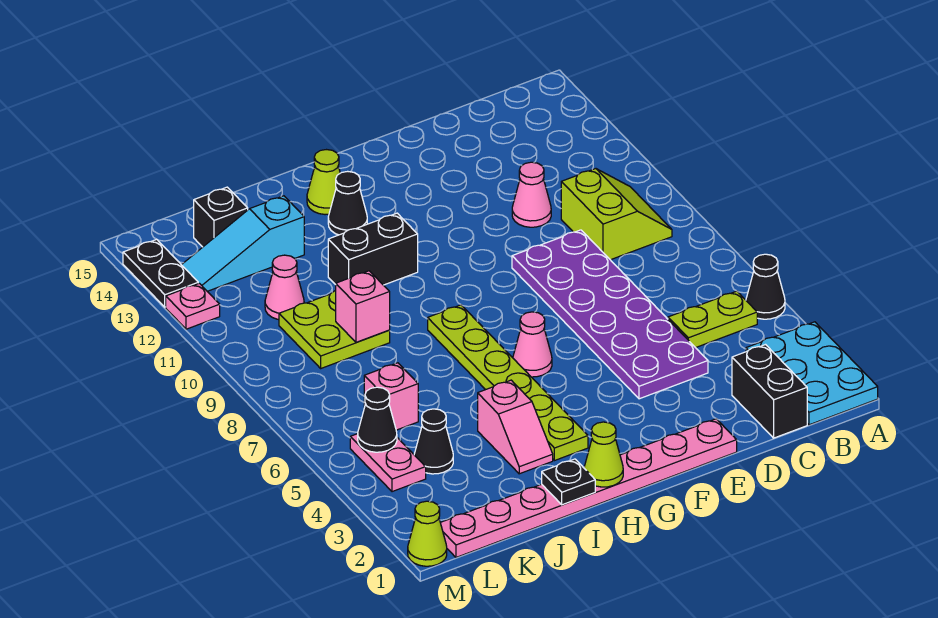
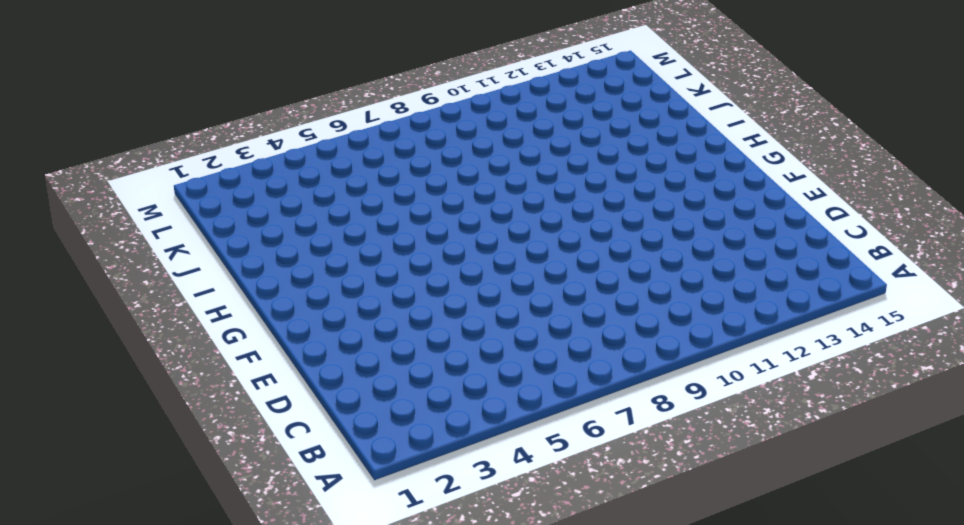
none -> cyan plate A1:B3 level 1
none -> black cone A5 level 1
none -> lime plate B5:C5 level 1

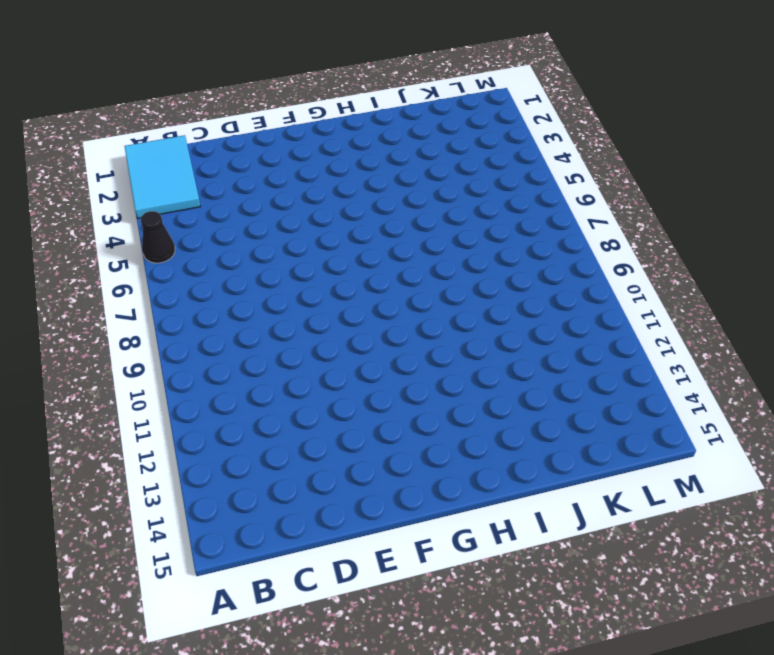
cyan tile A1:B3 level 1 -> cyan plate A1:B3 level 1
none -> lime plate B5:C5 level 1
none -> lime slope B9:C10 level 1 top C
none -> black brick C1:C2 level 1

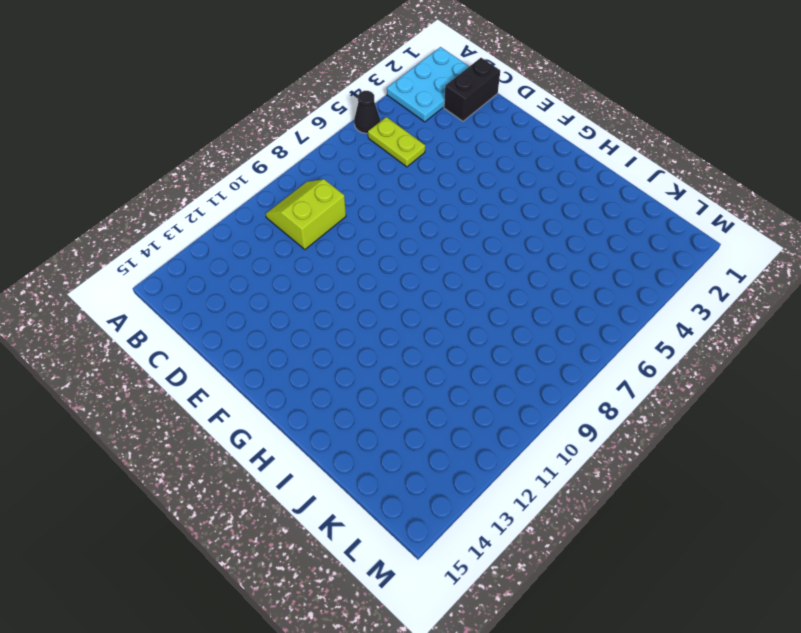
none -> purple plate D4:E9 level 1
none -> pink cone D11 level 1
none -> pink plate E1:L1 level 1

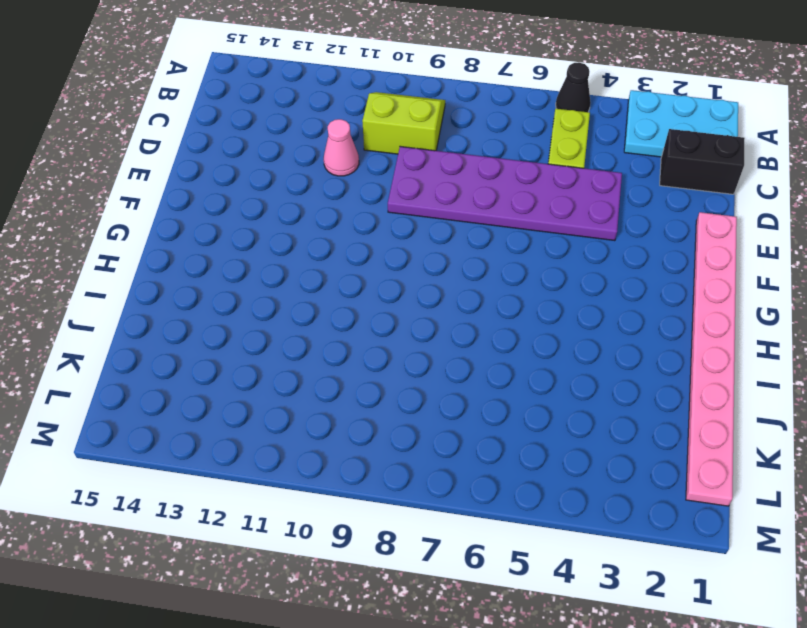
none -> pink cone G6 level 1
none -> lime plate H3:H8 level 1
none -> black brick H11:I11 level 1

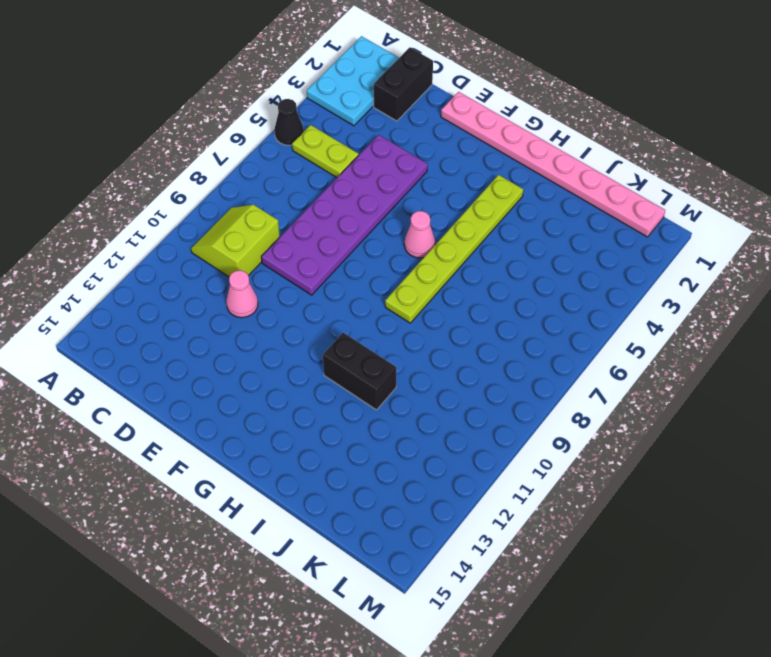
none -> black cone H13 level 1
none -> lime cone H14 level 1
none -> pink slope I3:I4 level 1 top 4

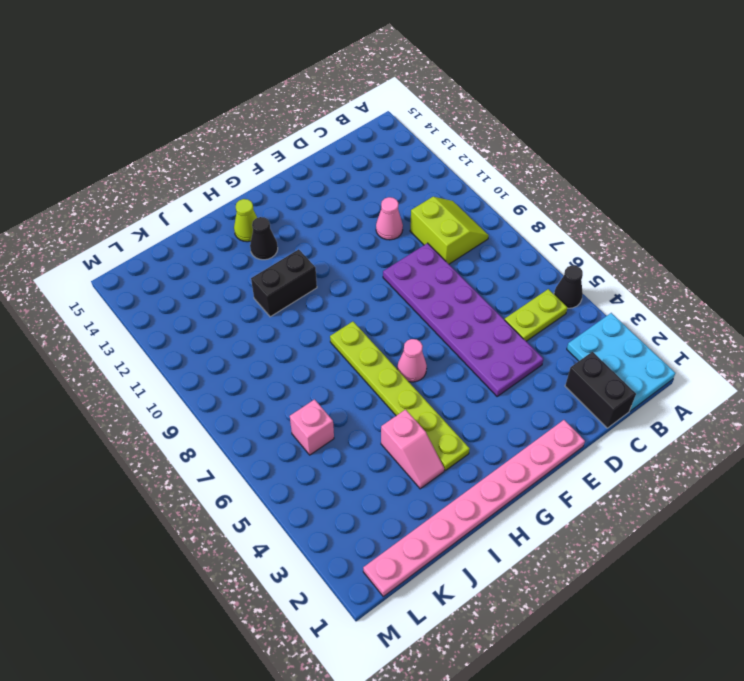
none -> lime plate J9:K10 level 1
none -> cyan slope J13:L13 level 1 top J
none -> black cone K4 level 1

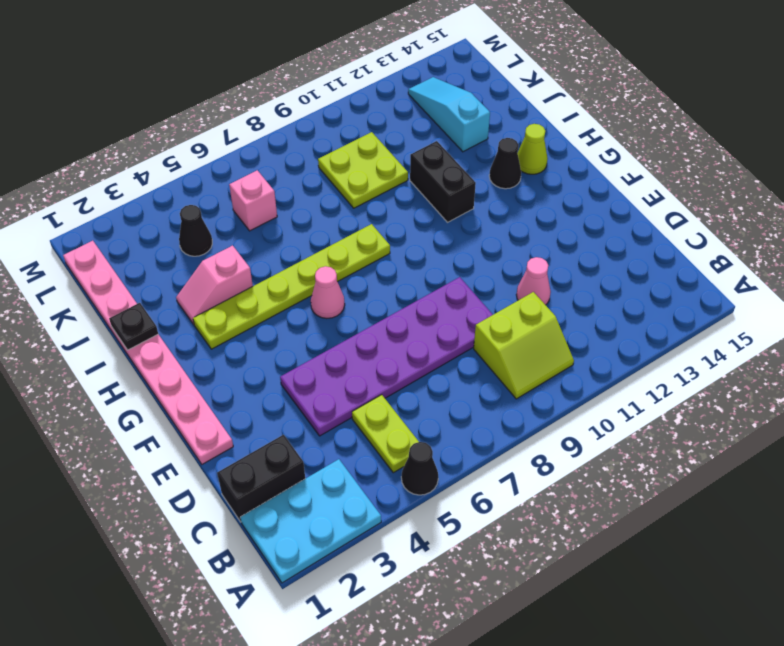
none -> pink cone K11 level 1
none -> black brick K14 level 1
none -> pink plate L4:L5 level 1

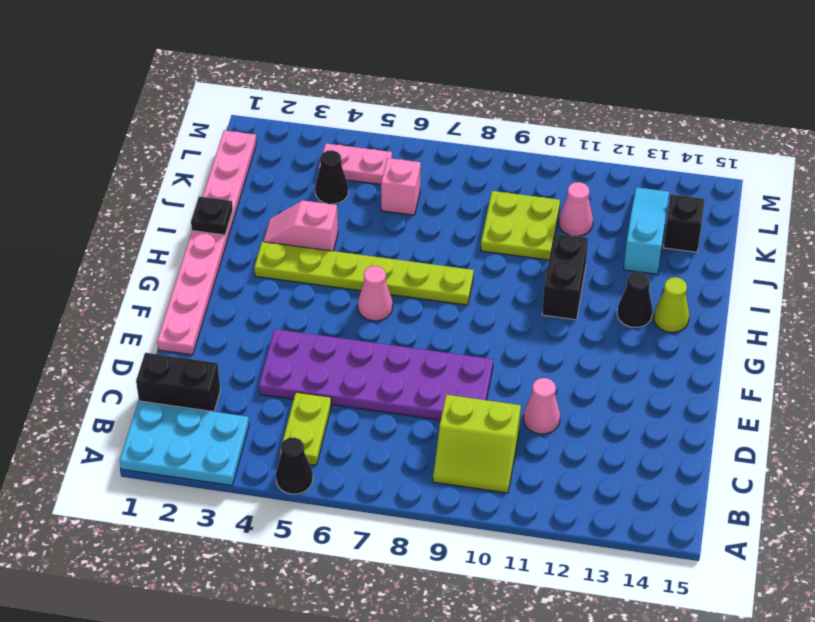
none -> lime cone M1 level 1
none -> pink plate M12 level 1
none -> black plate M13:M14 level 1

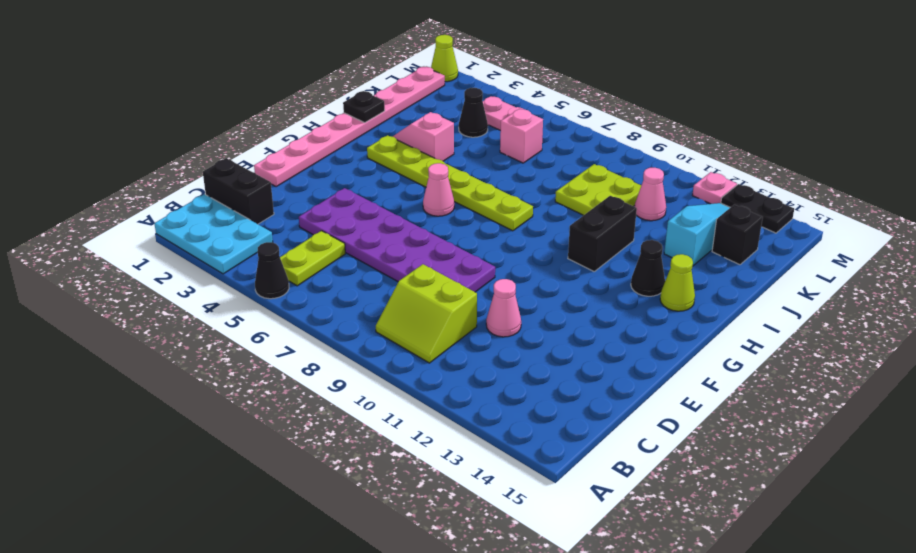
none -> lime cone H1 level 2
none -> pink brick J9 level 2
none -> black cone L5 level 2

